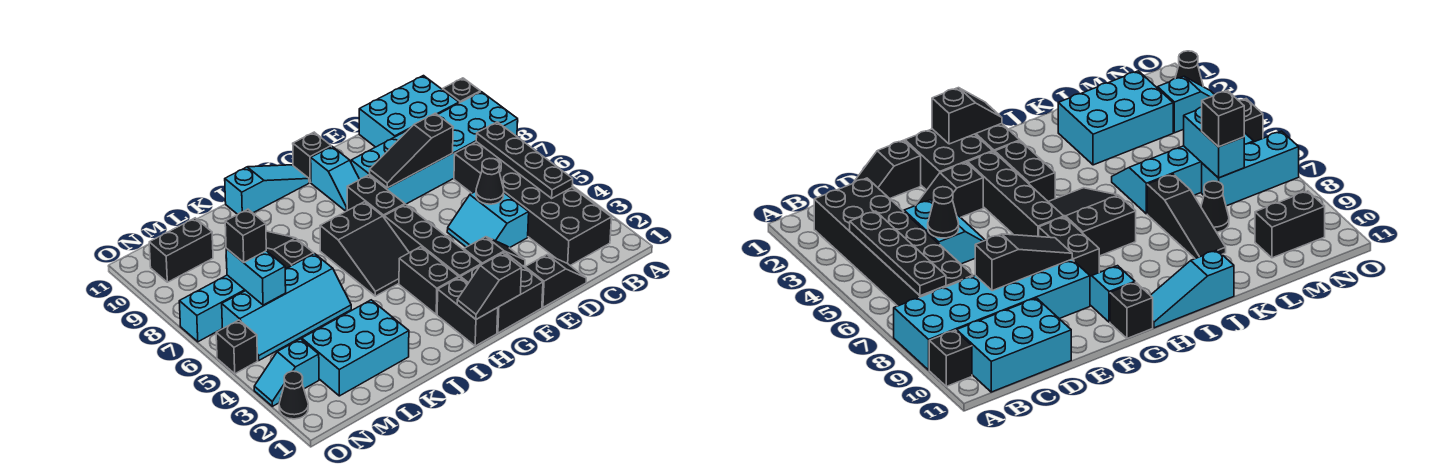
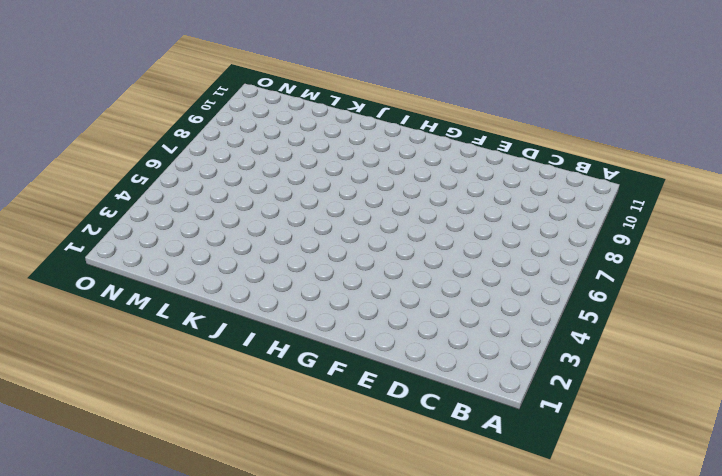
none -> cyan brick A8:F9 level 1
none -> black brick A10 level 1
none -> black brick B2:C7 level 1
none -> cyan brick B10:D11 level 1

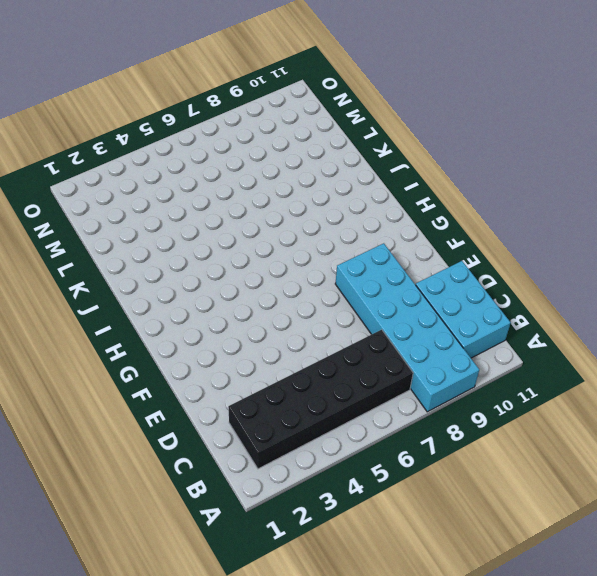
none -> black brick A10 level 1
none -> black slope D1:E1 level 1 top E
none -> cyan slope D4:E5 level 1 top D
none -> black slope E3:F3 level 1 top F

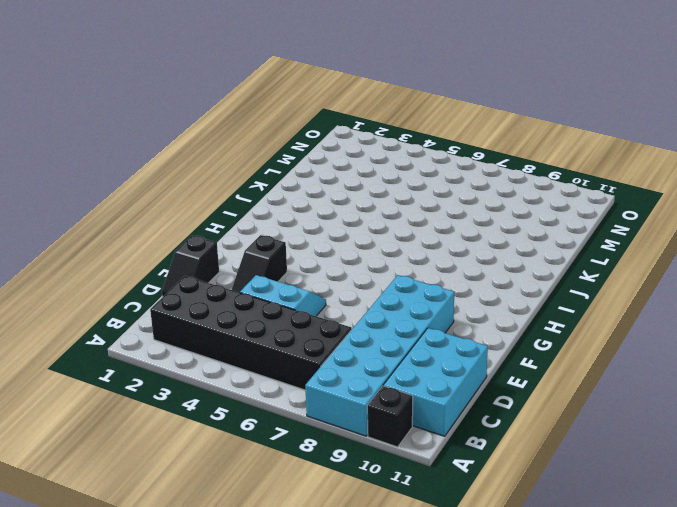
none -> black brick F1:G2 level 1
none -> black brick G3:G6 level 1
none -> black brick G7:G8 level 1
none -> cyan slope G9:G10 level 1 top 10

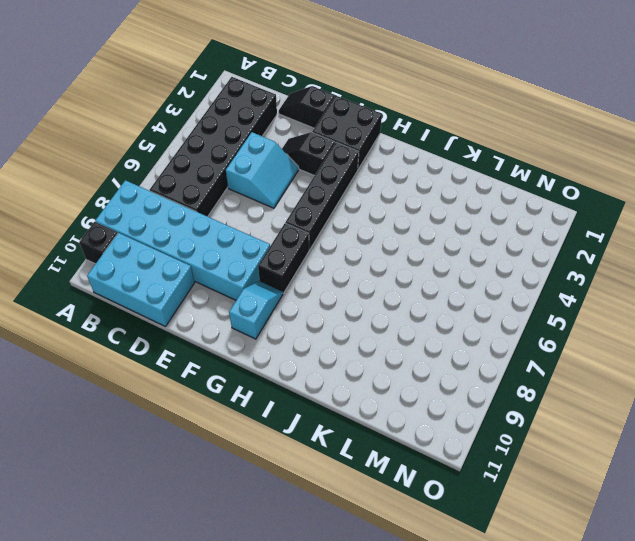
none -> black brick G11 level 1
none -> black brick H1:H2 level 1
none -> black brick H3:H4 level 1
none -> black slope H5:I7 level 1 top 7

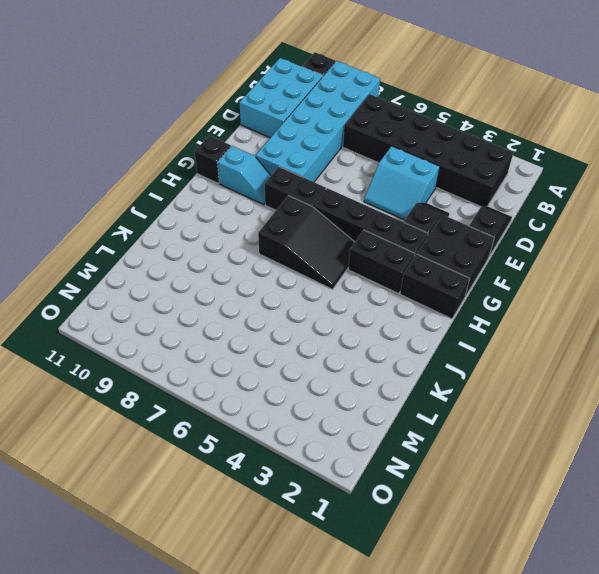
none -> cyan slope H11:J11 level 1 top J
none -> cyan brick K2:M3 level 1
none -> cyan slope K5:N6 level 1 top 6
none -> black slope K7:K9 level 1 top 7

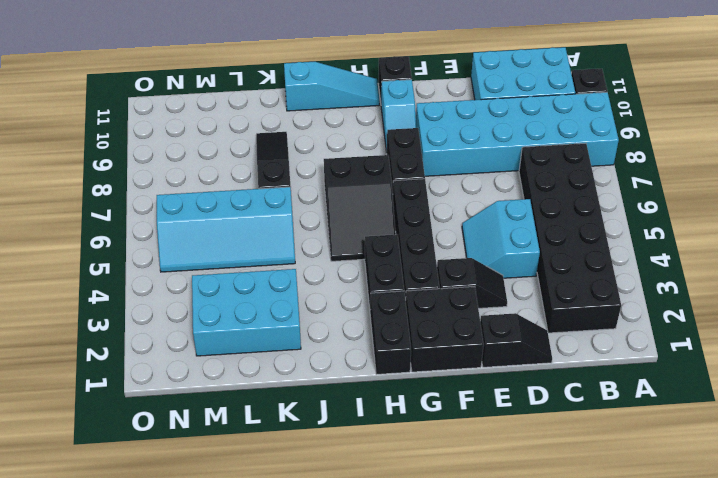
none -> black cone L8 level 1
none -> cyan brick M7:O7 level 1
none -> black brick M10:N10 level 1
none -> cyan slope N3:O3 level 1 top N

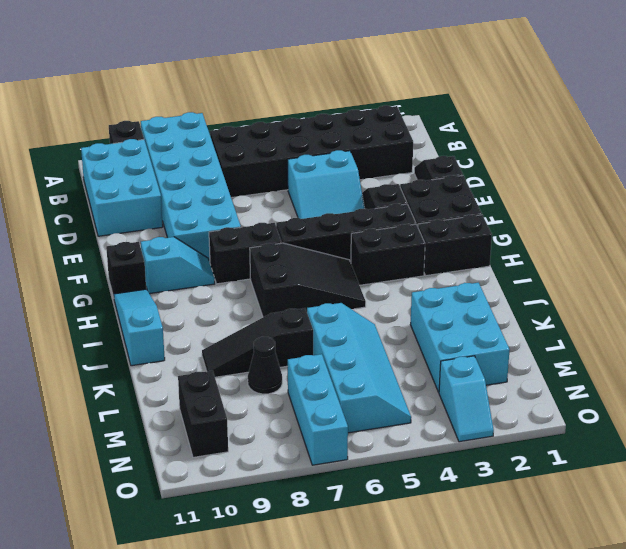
none -> black cone O2 level 1
none -> black brick O5 level 1
none -> black plate B4:B7 level 2
none -> black cone D5 level 2

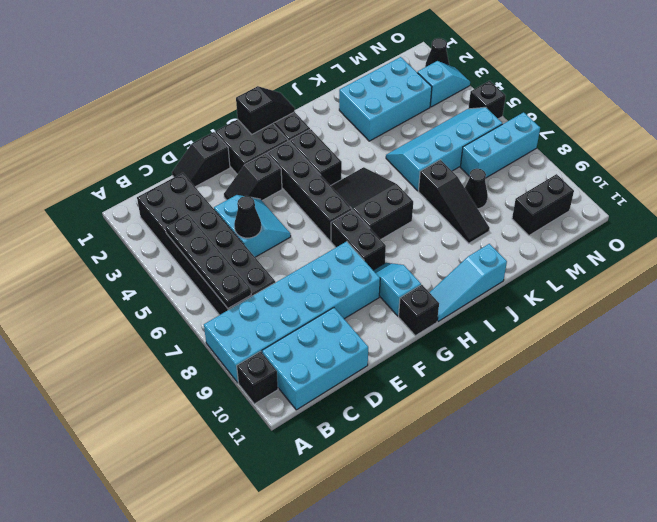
none -> black slope D8:F8 level 2 top D
none -> cyan brick M6:M7 level 2
none -> black brick M7 level 3

